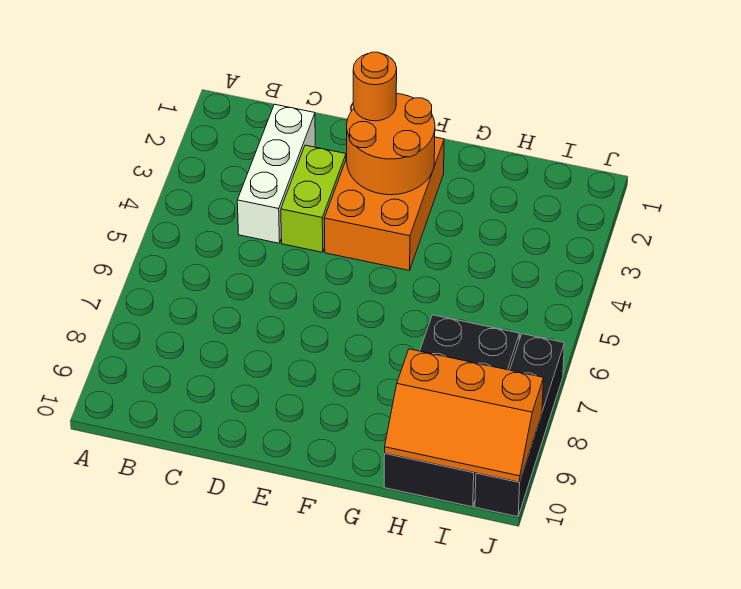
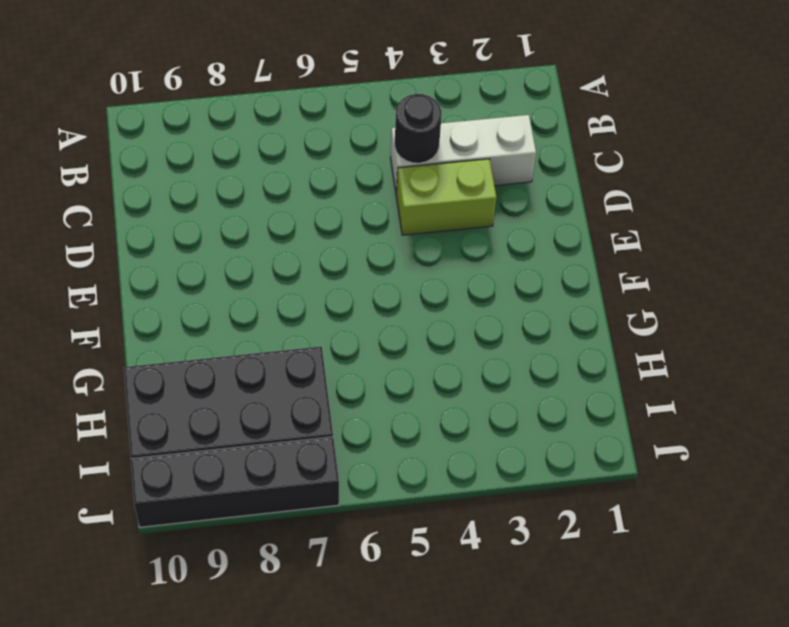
black round brick C4 level 2 -> none
none -> orange brick E2:F4 level 1
none -> orange round brick E2:F3 level 2

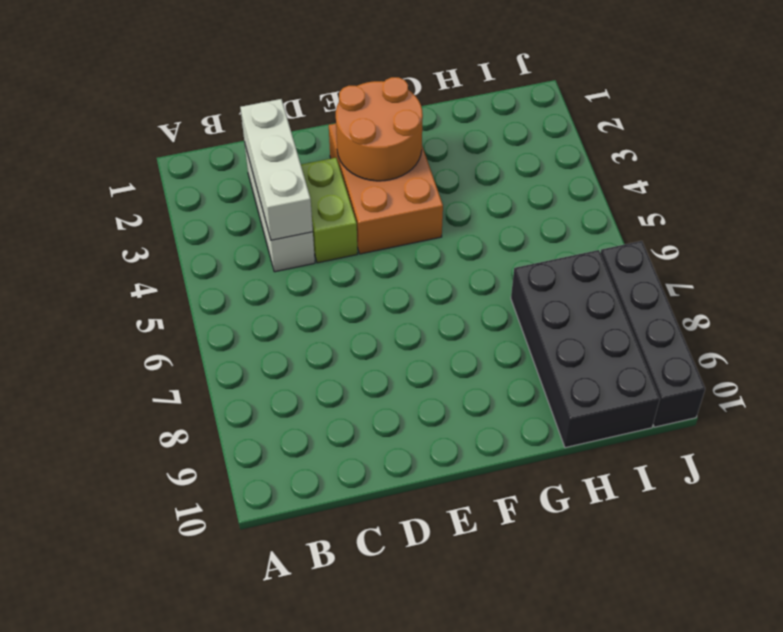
white brick C2:C4 level 2 -> none
none -> orange slope H9:J10 level 2 top 9
none -> orange round brick E2 level 3

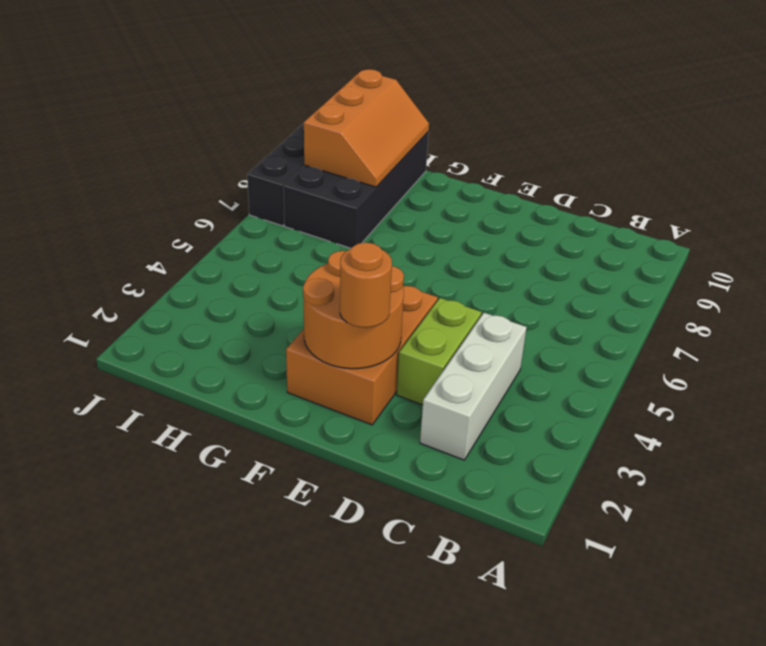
orange slope H8:I10 level 2 top I -> orange slope H9:J10 level 2 top 9

